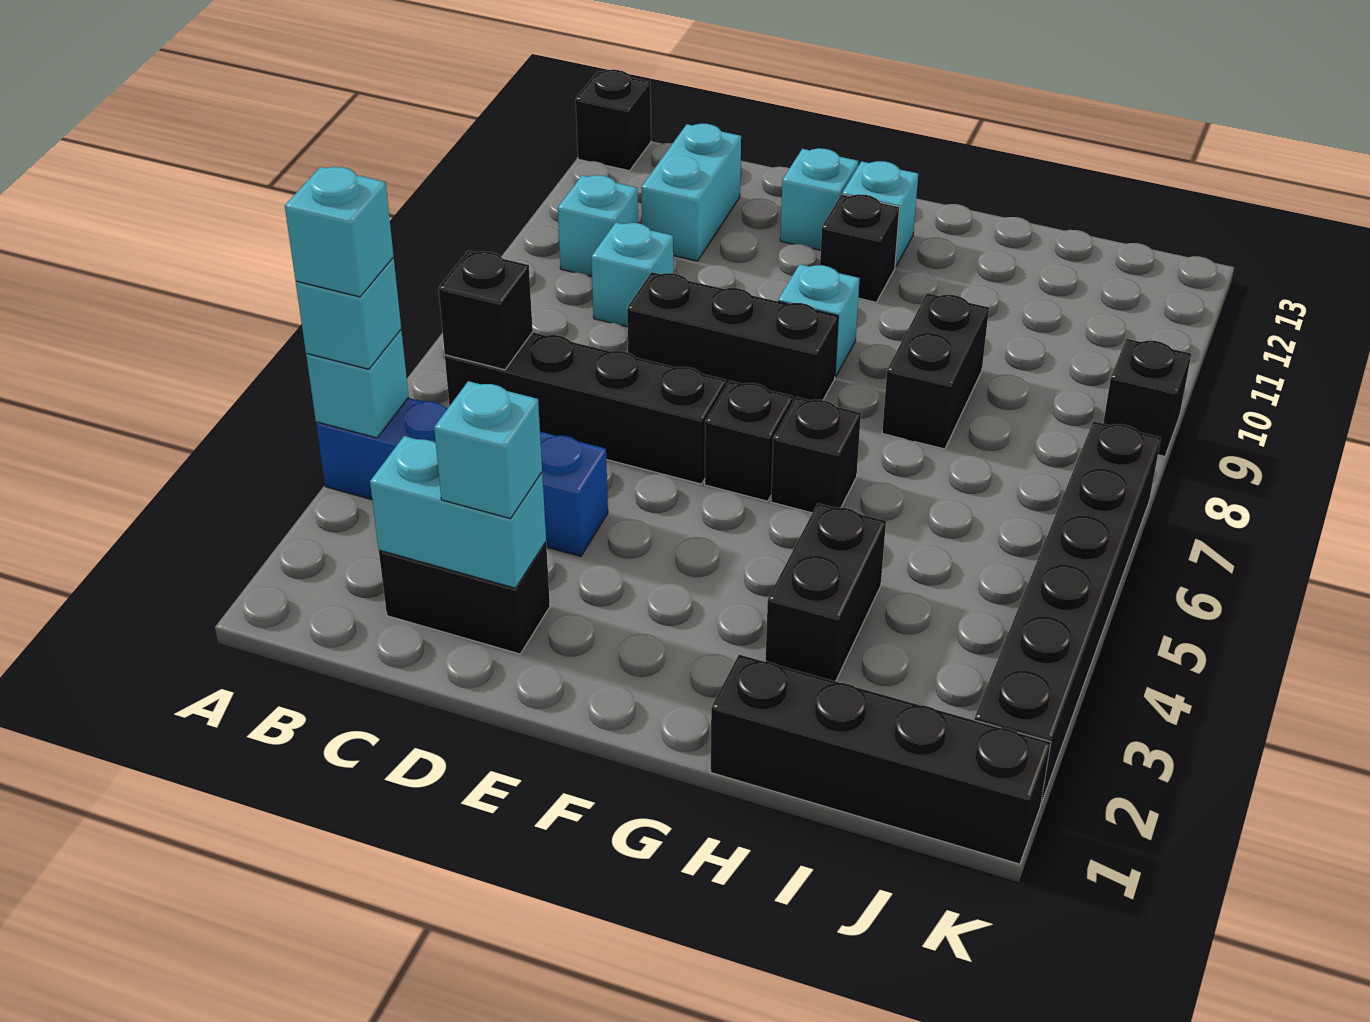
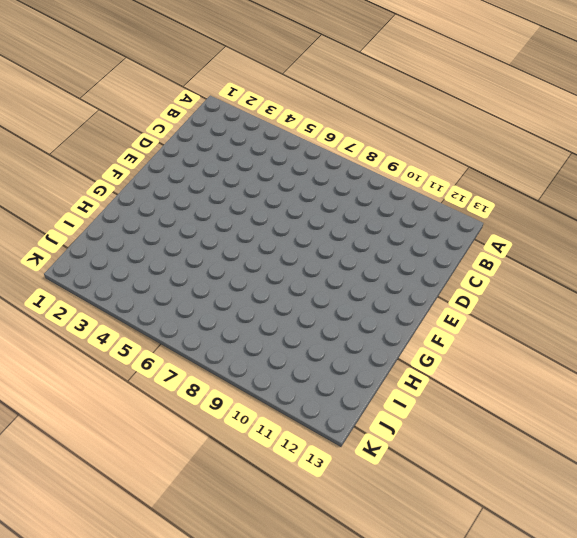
none -> blue brick A4:D4 level 1
none -> black brick A13 level 1
none -> black brick B6:E6 level 1

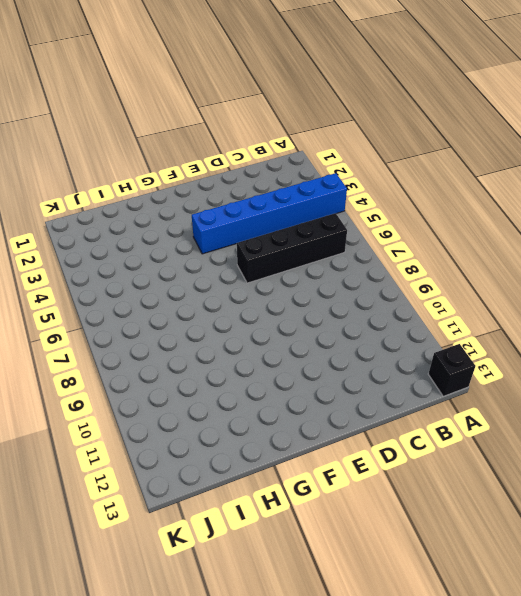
blue brick A4:F4 level 1 -> blue brick A4:D4 level 1
none -> cyan brick B10 level 1
none -> black brick C2:D2 level 1
none -> cyan brick C9 level 1

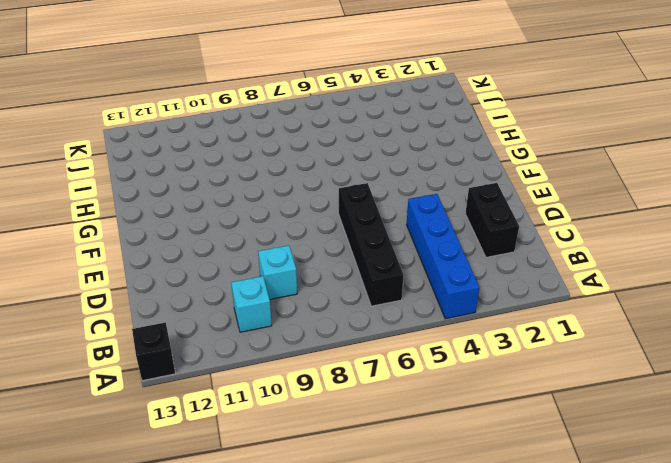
none -> cyan brick C11:C12 level 1
none -> black brick D8:F8 level 1
none -> cyan brick E12 level 1

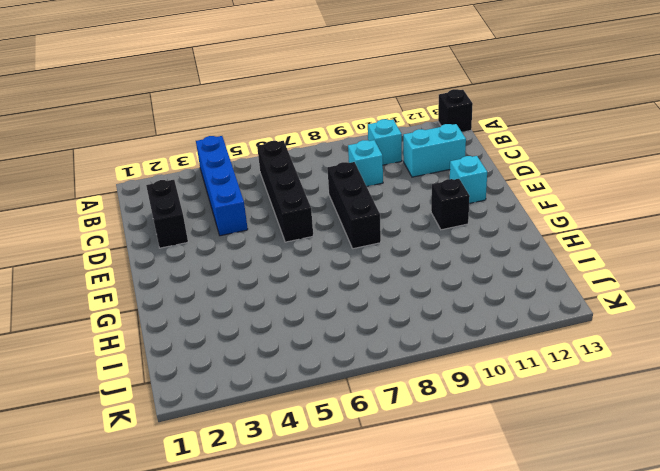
none -> black brick F6 level 1
none -> cyan brick F9 level 1
none -> cyan brick F12 level 1

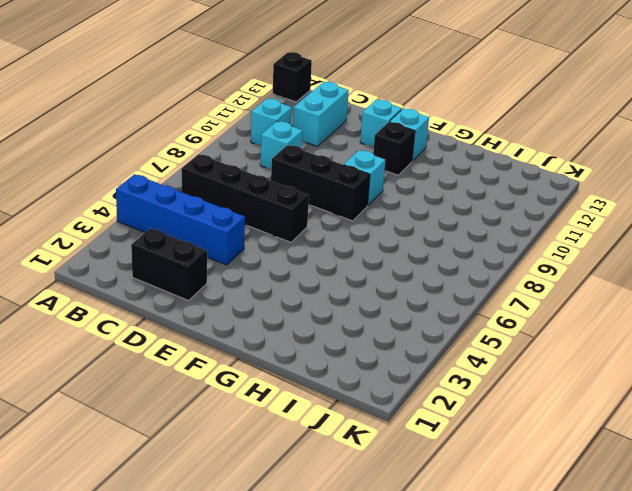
none -> black brick F6 level 1
none -> black brick G6 level 1
none -> black brick H1:K1 level 1

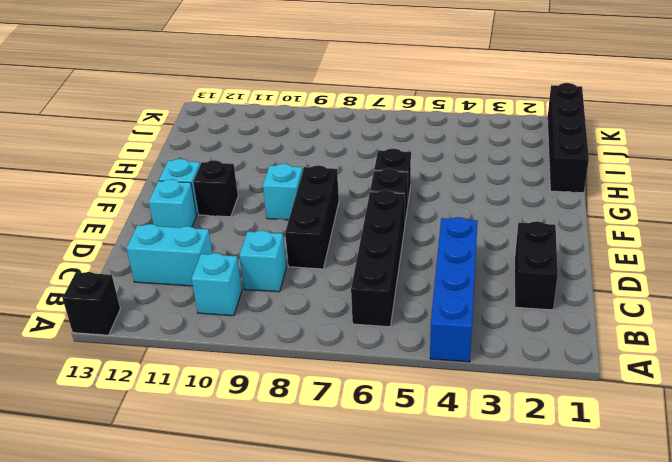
none -> black brick H3:H4 level 1
none -> black brick H8:H9 level 1
none -> black brick K2:K7 level 1

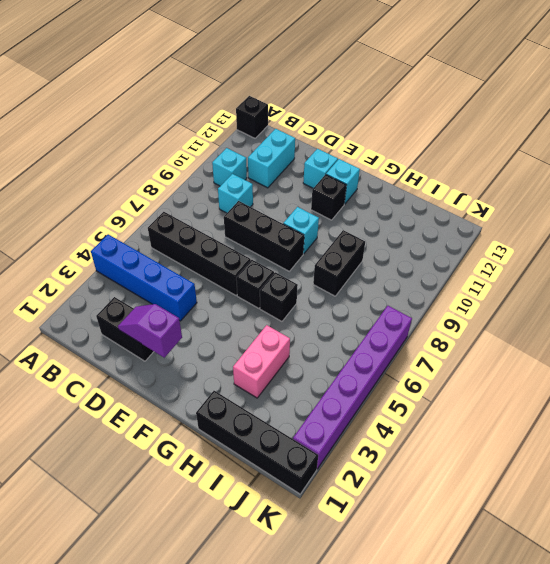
purple slope D2:E2 level 2 top E -> cyan brick C2:D2 level 2
pink brick H3:H4 level 1 -> black brick H3:H4 level 1
purple brick K2:K7 level 1 -> black brick K2:K7 level 1
none -> black brick K9 level 1
none -> cyan brick A4 level 2
none -> black brick B6 level 2

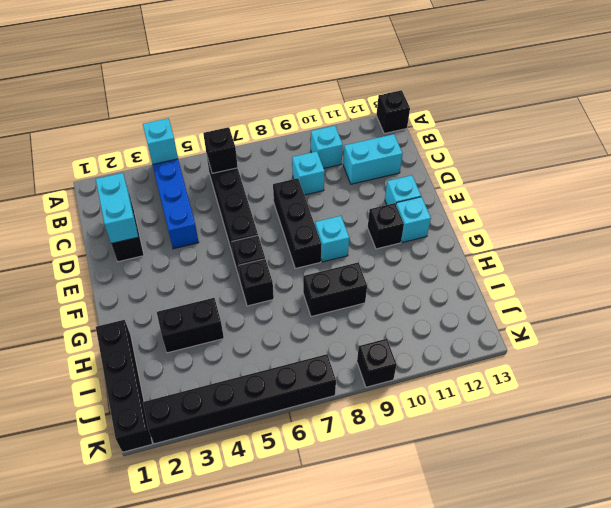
none -> cyan brick A4 level 3
none -> cyan brick D2 level 3
none -> cyan brick A4 level 4

